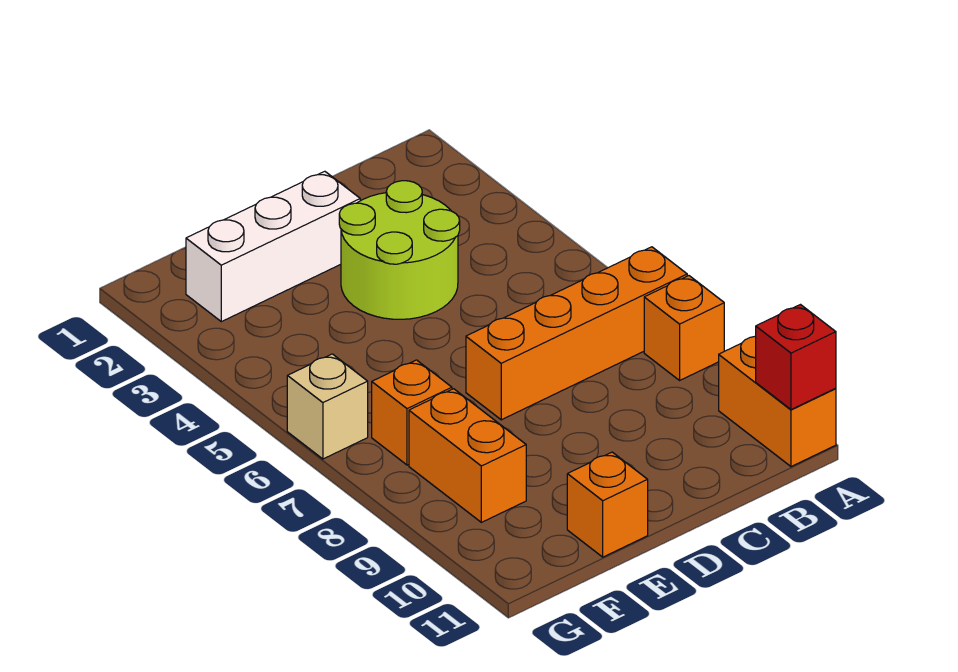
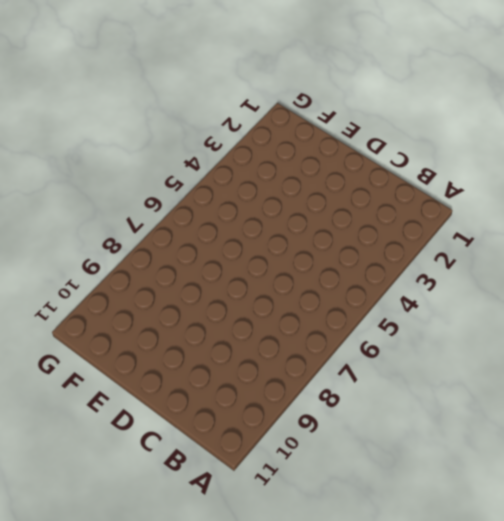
none -> orange brick A7:D7 level 1
none -> orange brick A8 level 1

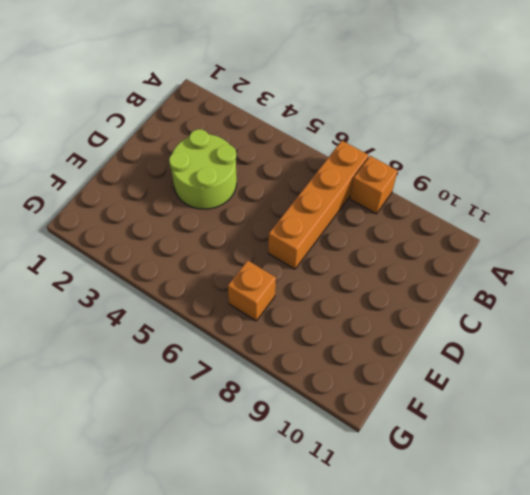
none -> orange brick A10:A11 level 1
none -> white brick D2:F2 level 1

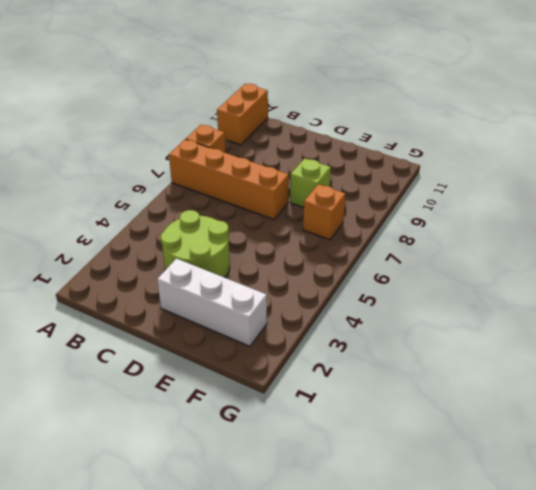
lime brick E8 level 1 -> none
none -> orange brick E11 level 1
none -> orange brick F8:F9 level 1

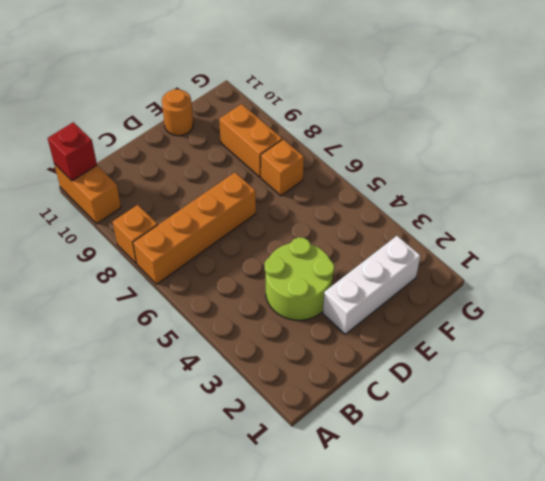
orange round brick E11 level 1 -> orange brick E11 level 1
none -> tan brick G6 level 1

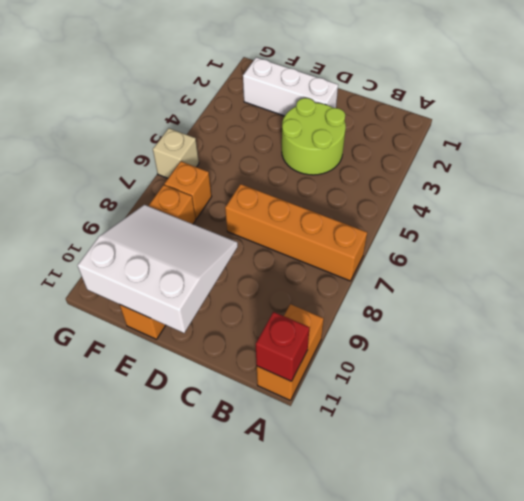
white slope D9:F11 level 2 top 11 -> none
none -> orange brick A8 level 1

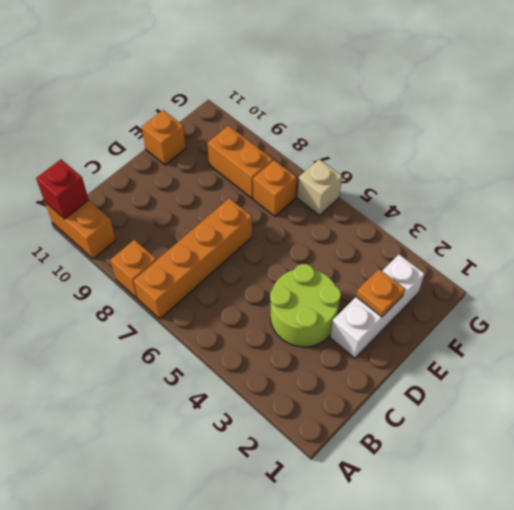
orange plate E2 level 2 -> none

